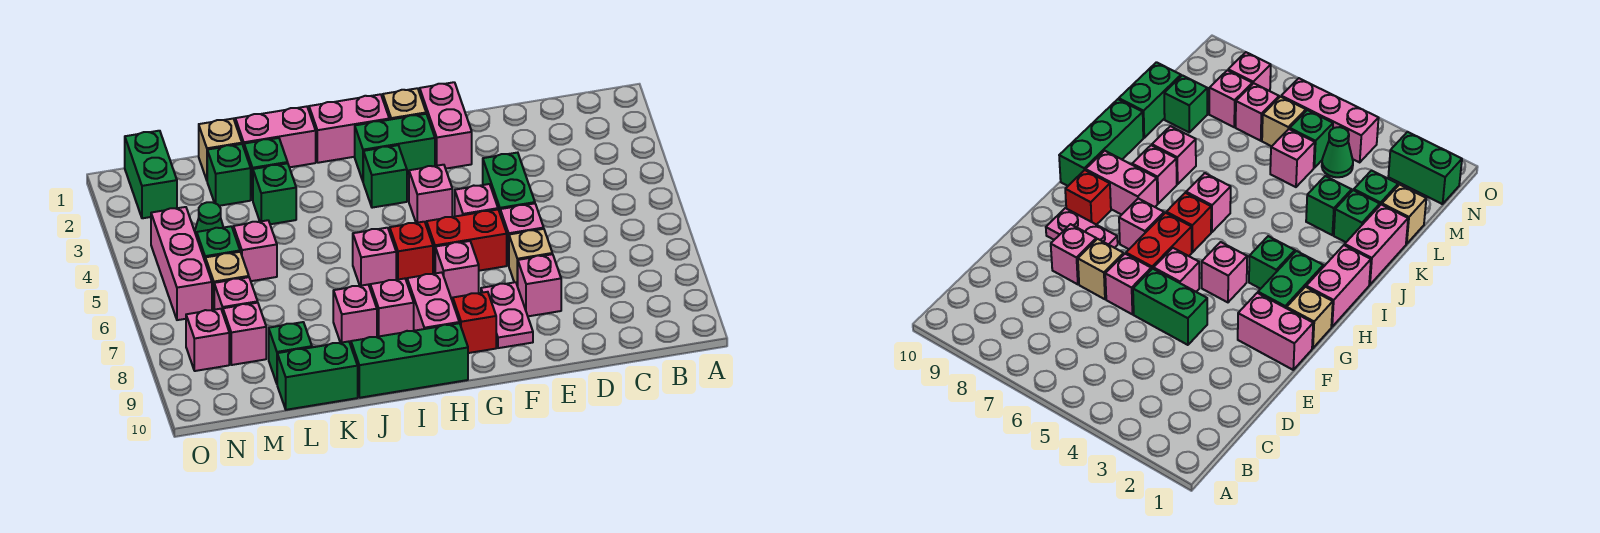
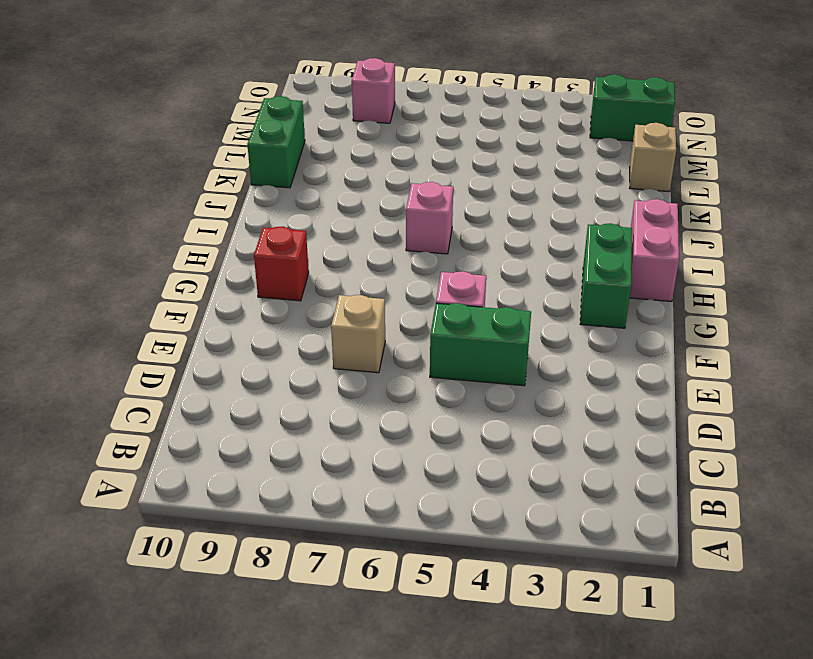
none -> pink brick E6 level 1
none -> pink brick E8 level 1
none -> pink brick F1:F2 level 1
none -> red brick F6:G6 level 1

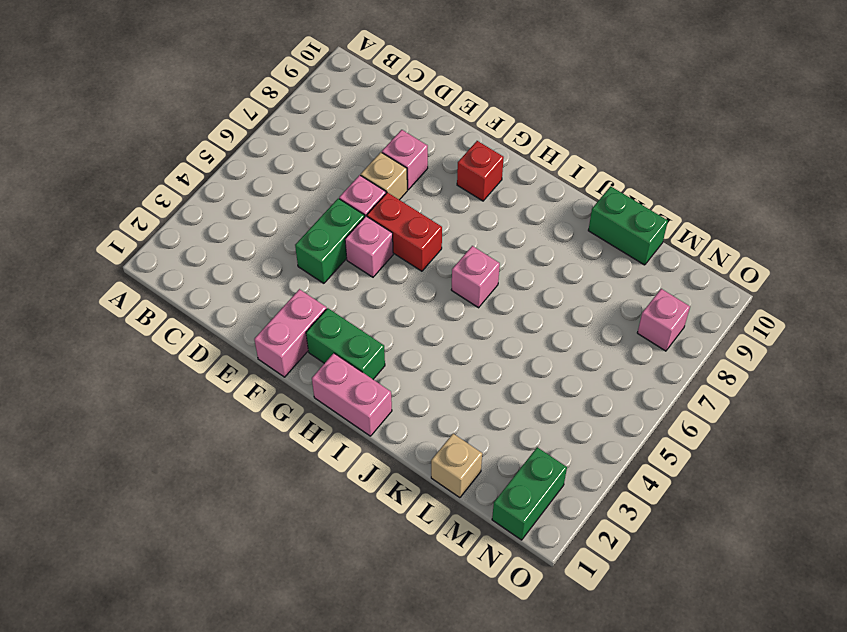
none -> pink plate F8:F9 level 1
none -> tan brick G1 level 1
none -> pink brick G4 level 1
none -> pink brick G7 level 1

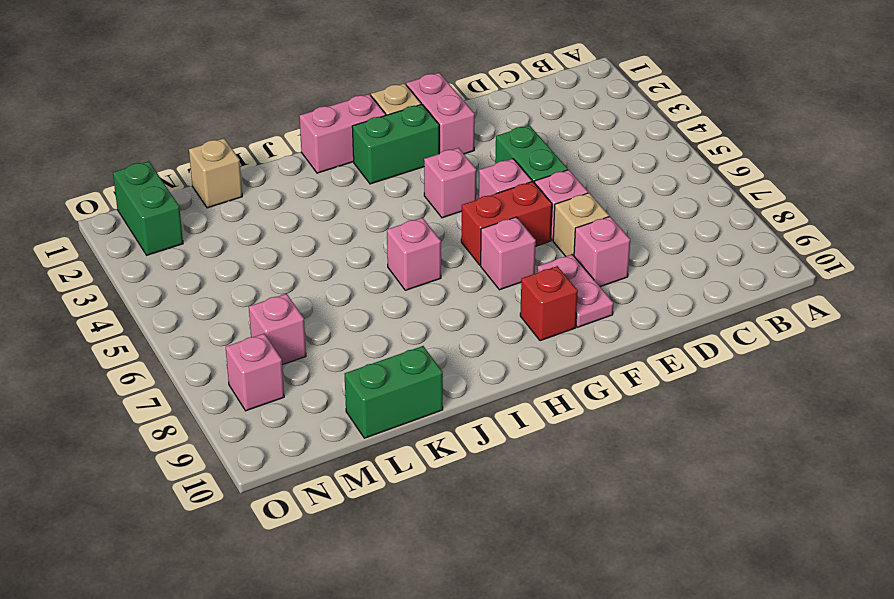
none -> green brick H3 level 1
none -> red brick H6 level 1
none -> pink brick H8:H9 level 1
none -> green brick H10:J10 level 1

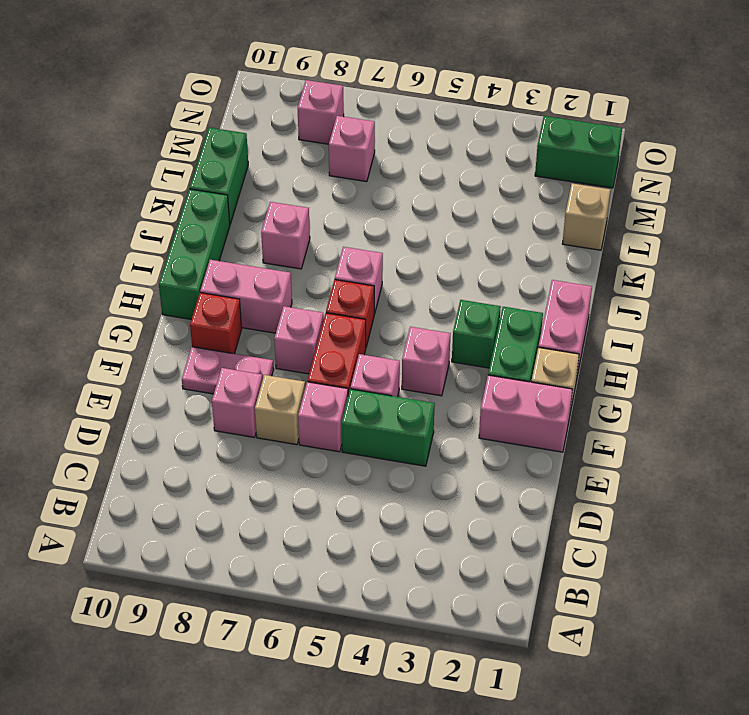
none -> pink brick I8 level 1
none -> pink brick J1:K1 level 1
none -> green brick K2 level 1
none -> green brick K3 level 1

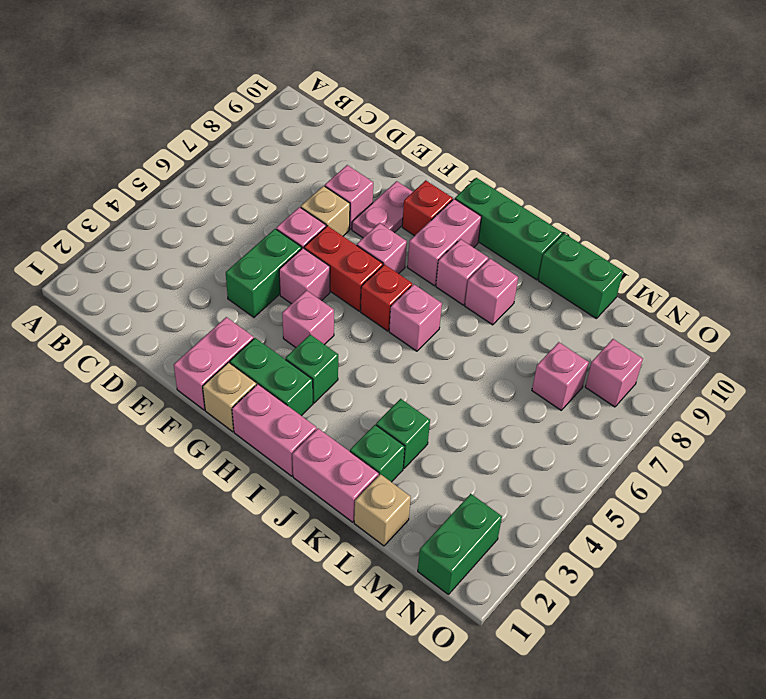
none -> green brick L2 level 1
none -> pink brick L5 level 1
none -> green brick L9 level 1
none -> green cone M4 level 1

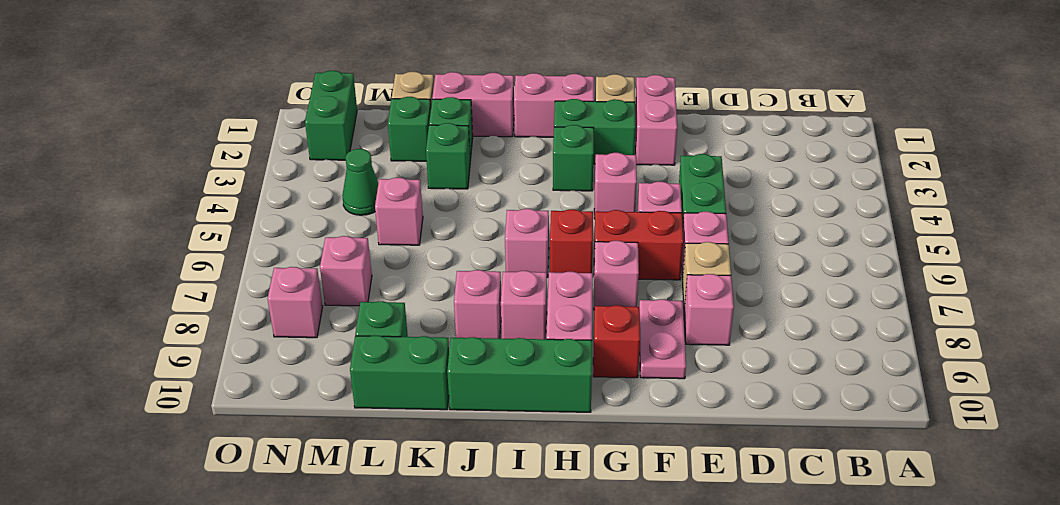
none -> green brick M5 level 1
none -> tan brick M6 level 1
none -> pink brick M8 level 1
none -> pink brick N4:N6 level 1

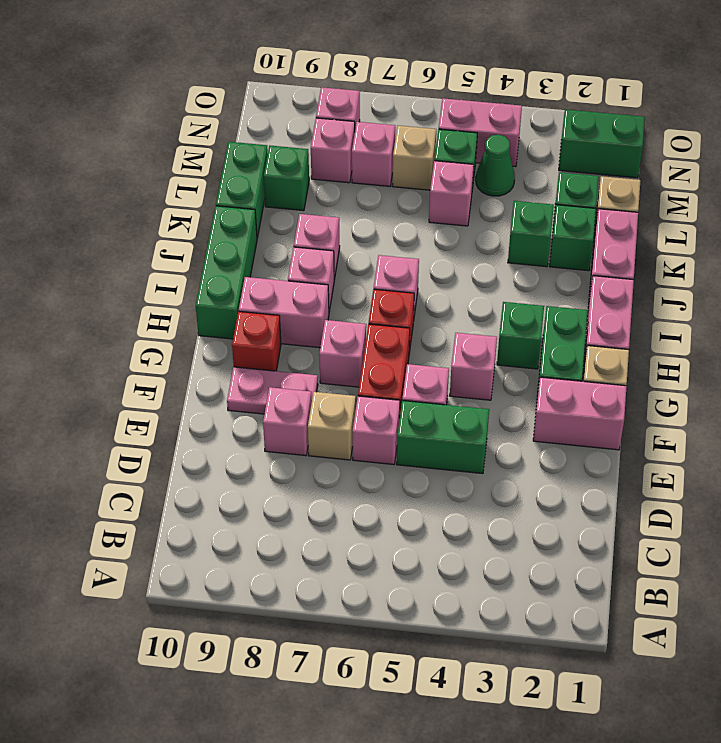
pink brick N4:N5 level 1 -> pink brick N4:N6 level 1

